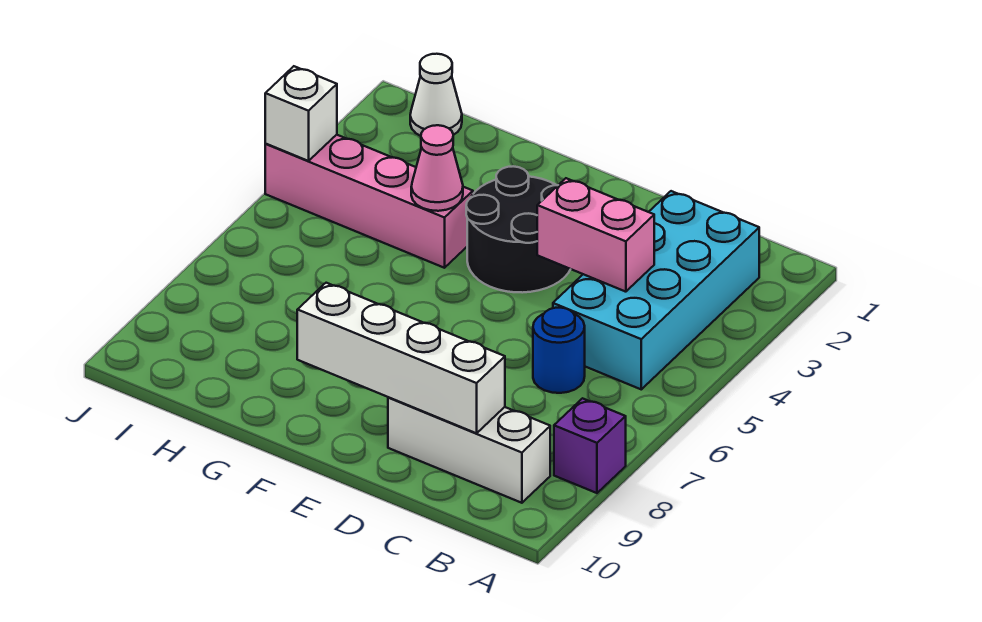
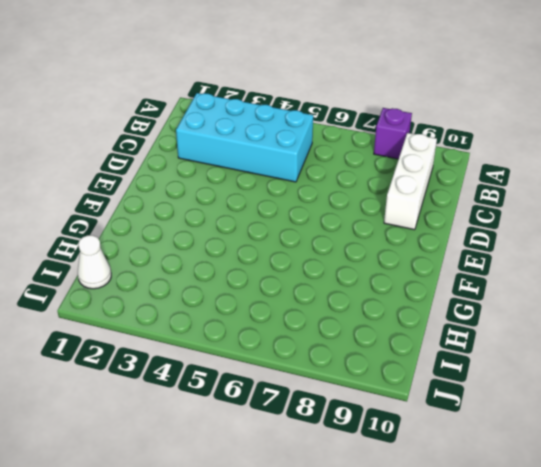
none -> blue round brick C6 level 1
none -> black round brick E3:F4 level 1

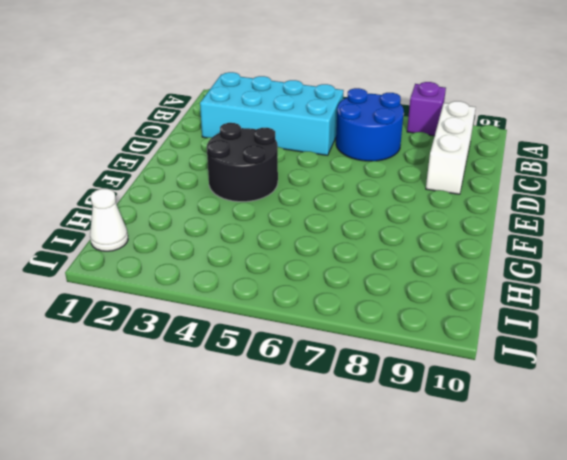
blue round brick B6:C7 level 1 -> blue round brick C6 level 1
none -> pink brick G4:J4 level 1
none -> pink brick C4:D4 level 2

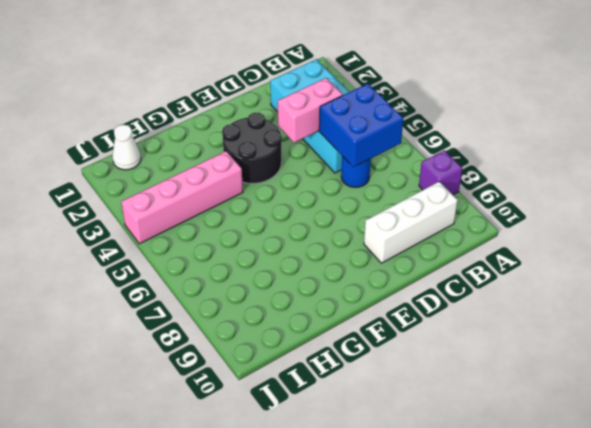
blue brick B5:C6 level 2 -> none
none -> white brick C9:F9 level 2
none -> pink cone G4 level 2

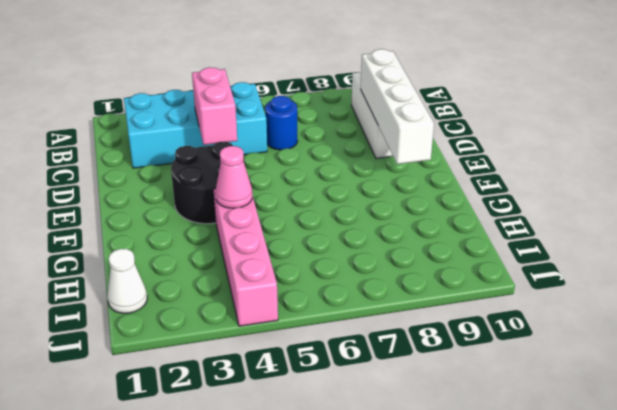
none -> purple brick A8 level 1
none -> white brick J4 level 2

